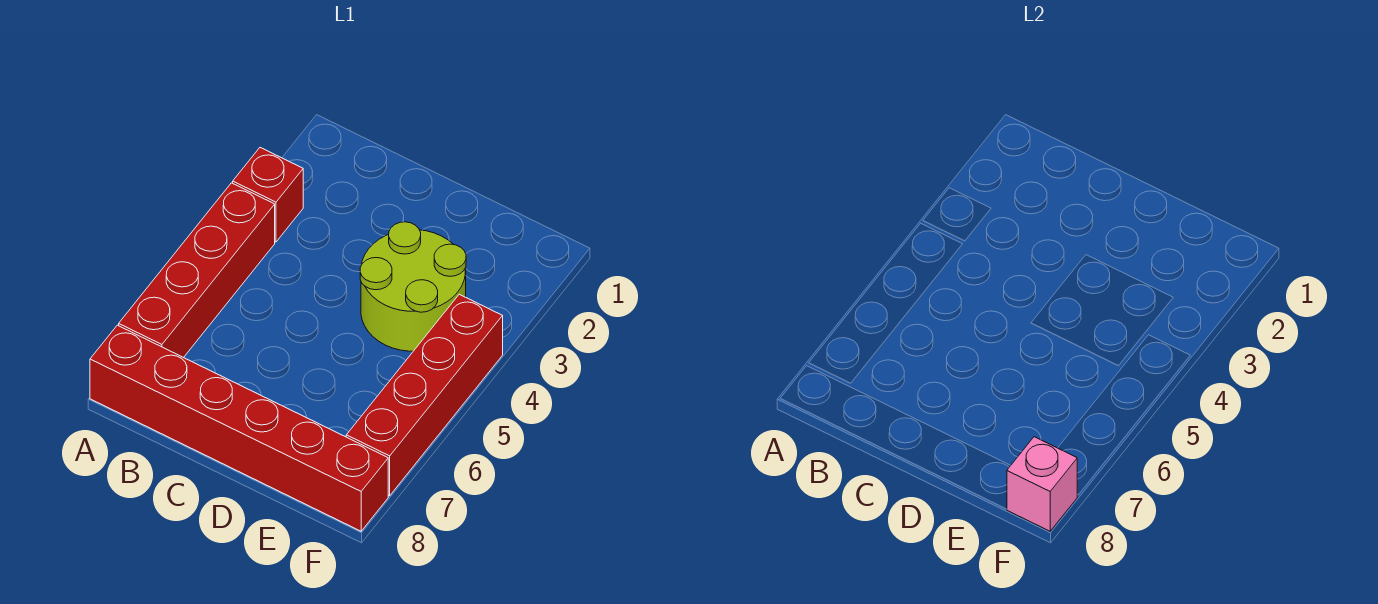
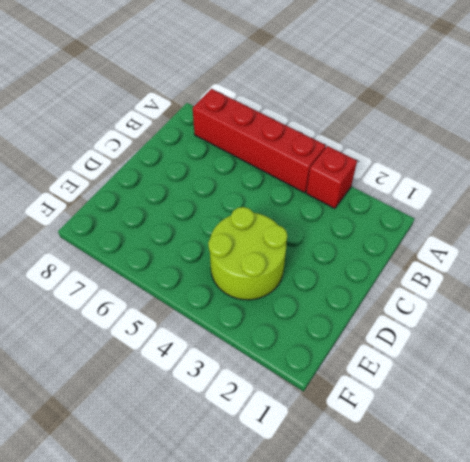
none -> red brick A8:F8 level 1
none -> red brick F4:F7 level 1

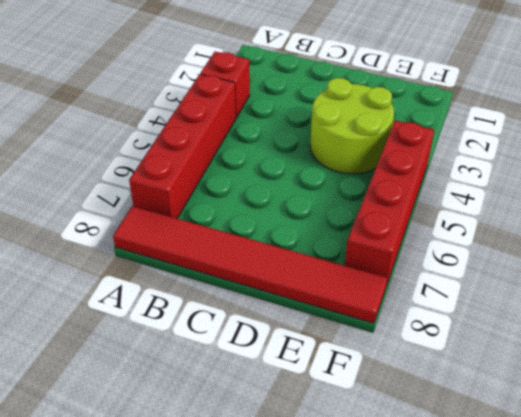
red tile A8:F8 level 1 -> red brick A8:F8 level 1
none -> pink brick F8 level 2

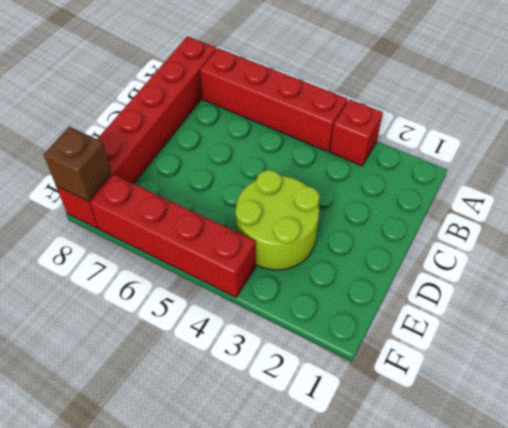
brown brick F8 level 2 -> pink brick F8 level 2

